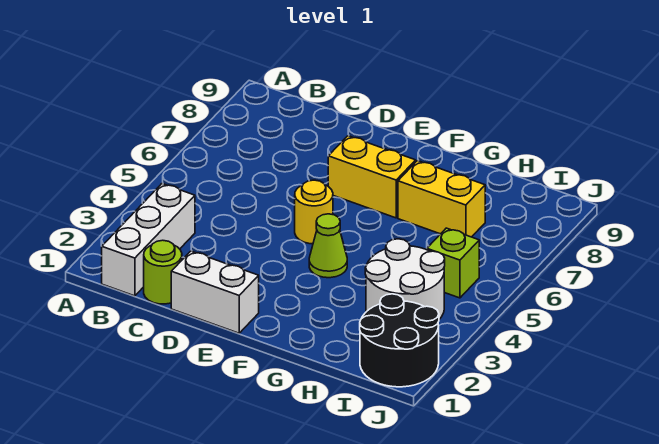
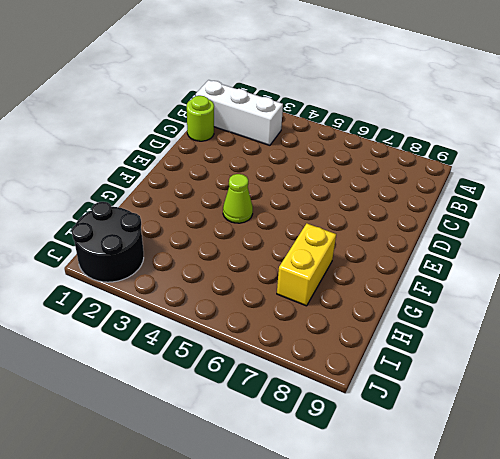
none -> white brick D1:E1 level 1
none -> yellow round brick E5 level 1

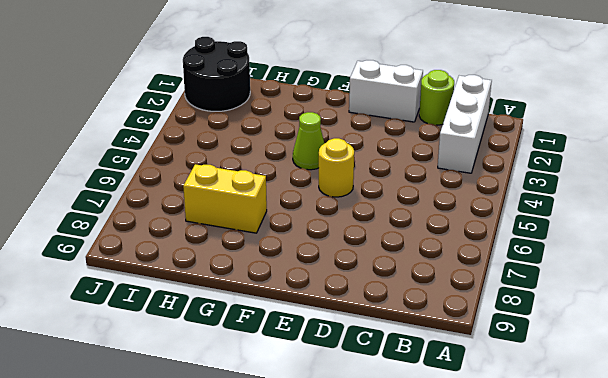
none -> yellow brick E7:F7 level 1
none -> white round brick H3:I4 level 1

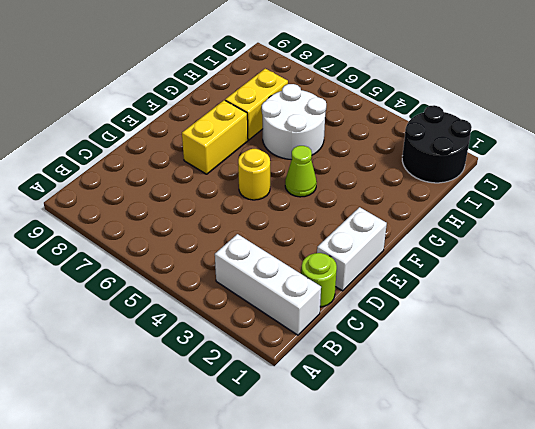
white round brick G5:H6 level 1 -> white round brick H3:I4 level 1
none -> lime brick I5 level 1

